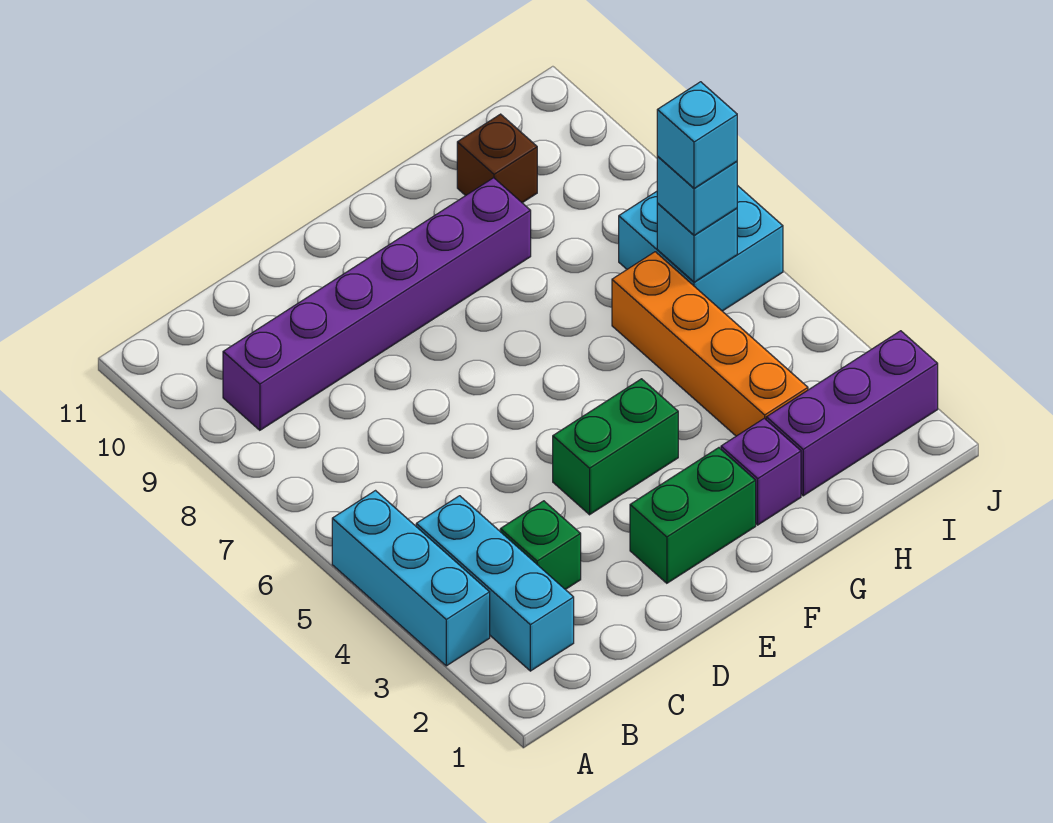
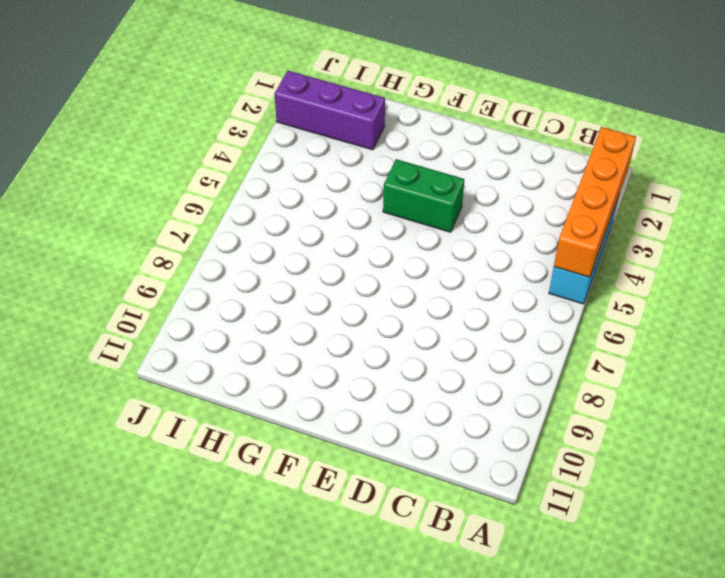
orange brick A2:A5 level 2 -> orange brick H3:H6 level 1
none -> cyan brick B2:B4 level 1
none -> purple brick B9:G9 level 1
none -> green brick C3 level 1

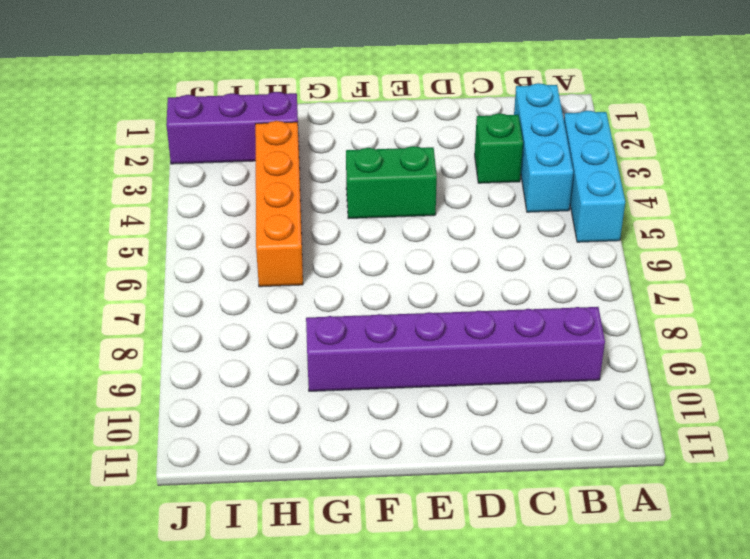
none -> green brick E2:F2 level 1
none -> purple brick G2 level 1
none -> brown brick H10 level 1

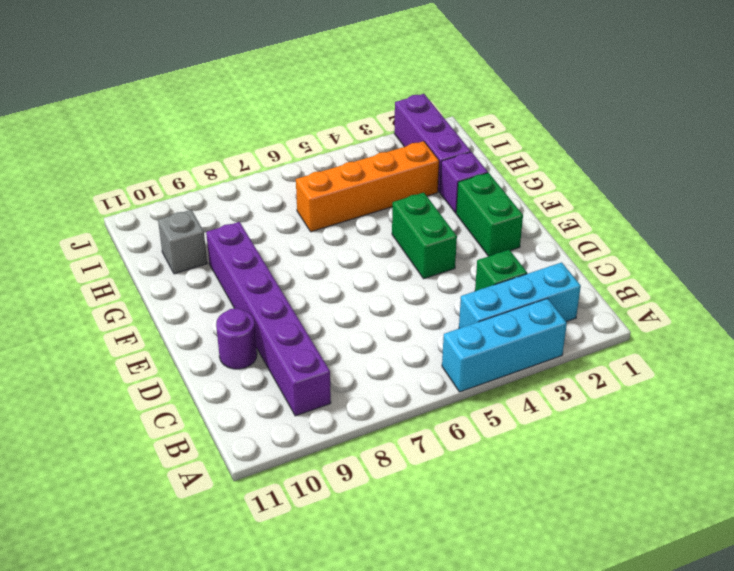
purple round brick D10 level 1 -> none
grey brick H10 level 1 -> brown brick H10 level 1
none -> cyan brick I6:J7 level 1
none -> cyan brick I6 level 2
none -> cyan brick I6 level 3

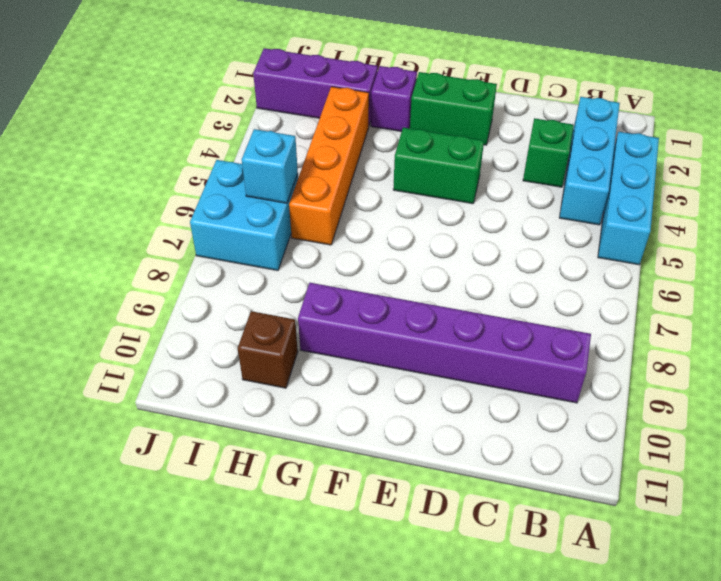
none -> cyan brick I6 level 3
none -> cyan brick I6 level 4

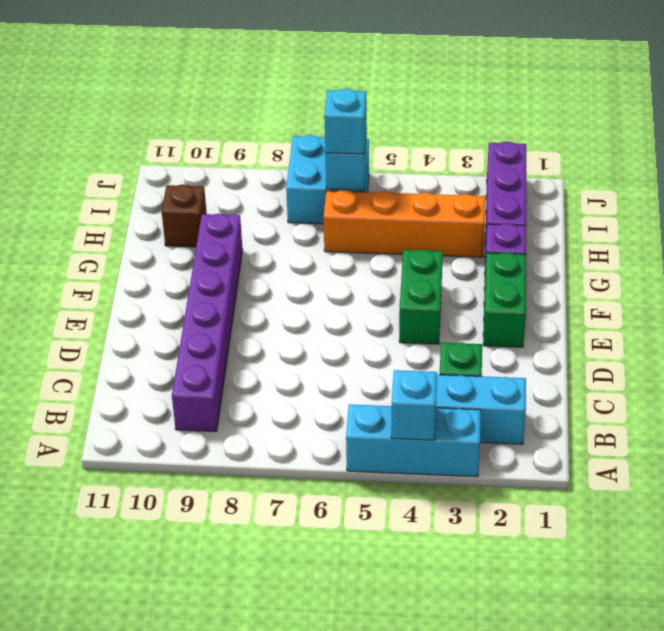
cyan brick A4 level 2 -> cyan brick I6 level 4

